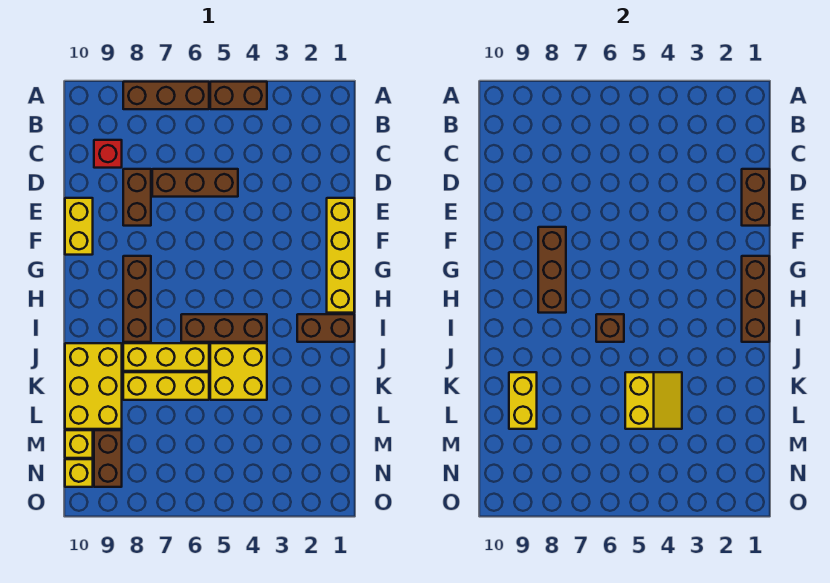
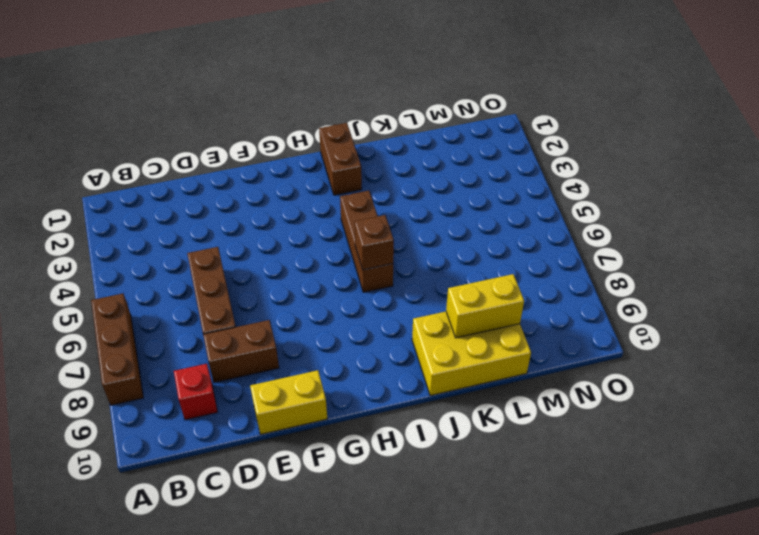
none -> brown brick A4:A5 level 1
none -> yellow brick E1:H1 level 1
none -> brown brick G8:I8 level 1

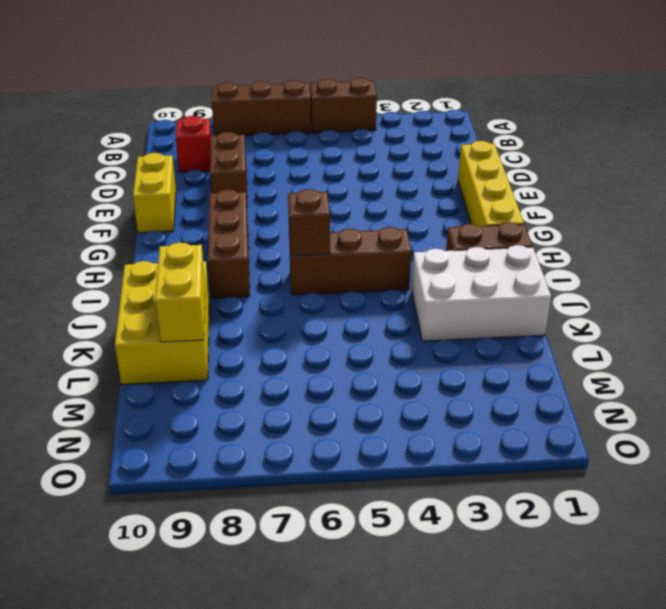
white brick J1:K3 level 1 -> none
none -> brown brick D5:D7 level 1
none -> yellow brick J4:K5 level 1
none -> yellow brick J6:J8 level 1

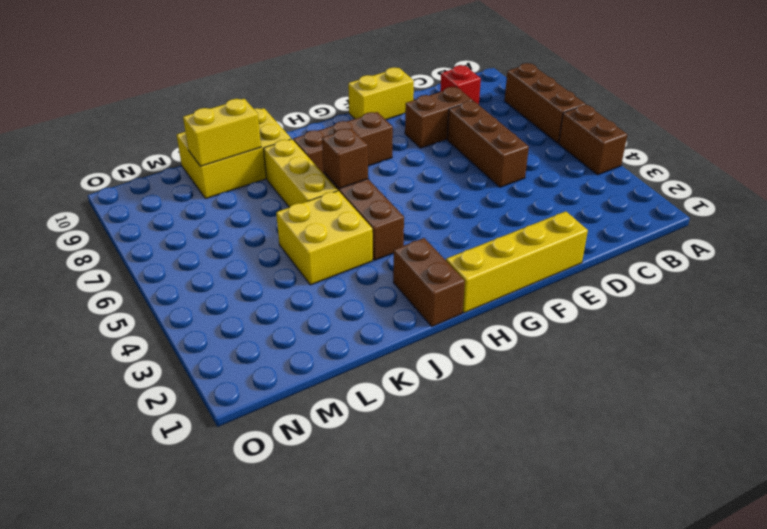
none -> yellow brick K6:K8 level 1
none -> brown brick M9:N9 level 1
none -> yellow brick M10 level 1

